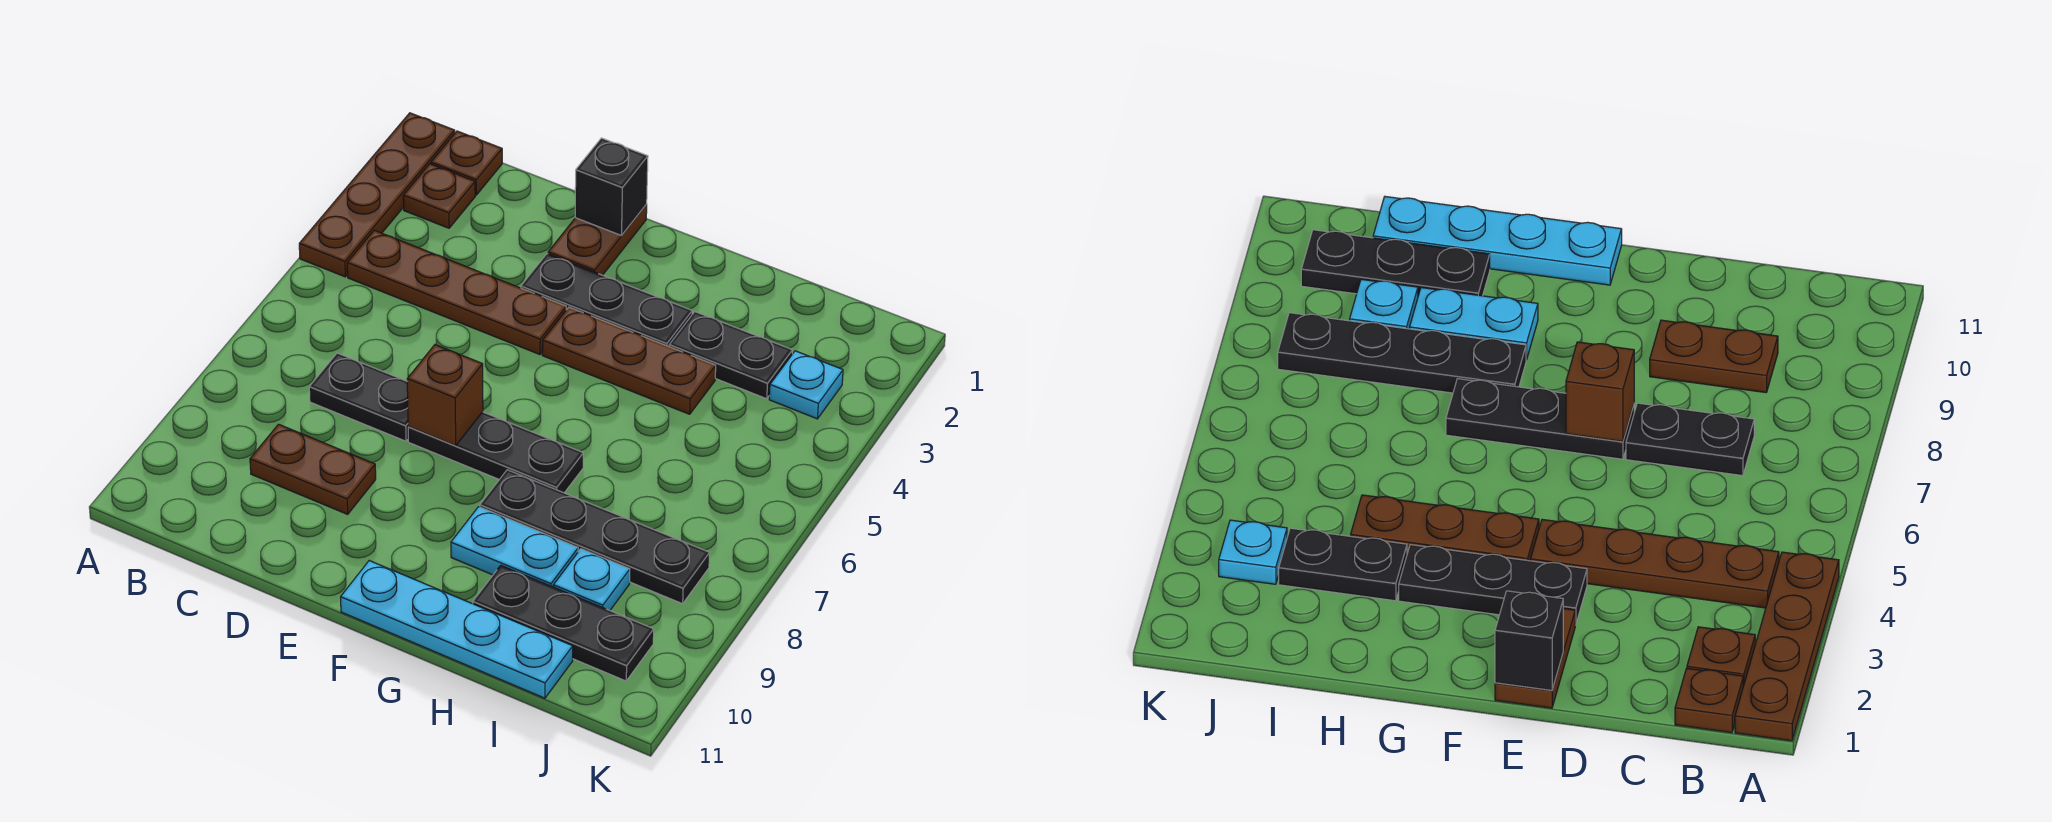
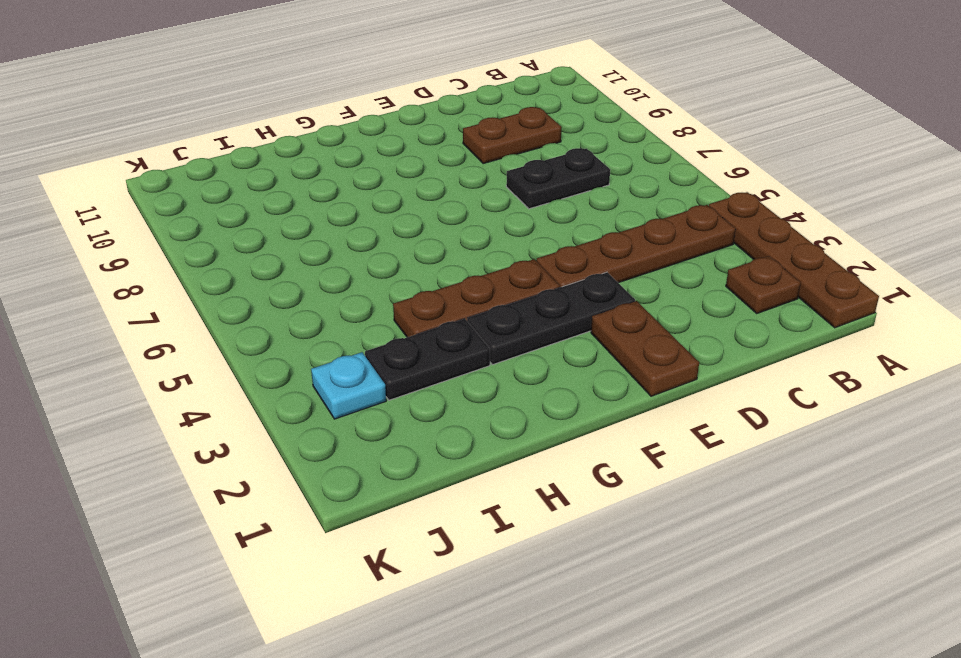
none -> brown plate B1 level 1
none -> black plate E7:G7 level 1
none -> cyan plate F11:I11 level 1

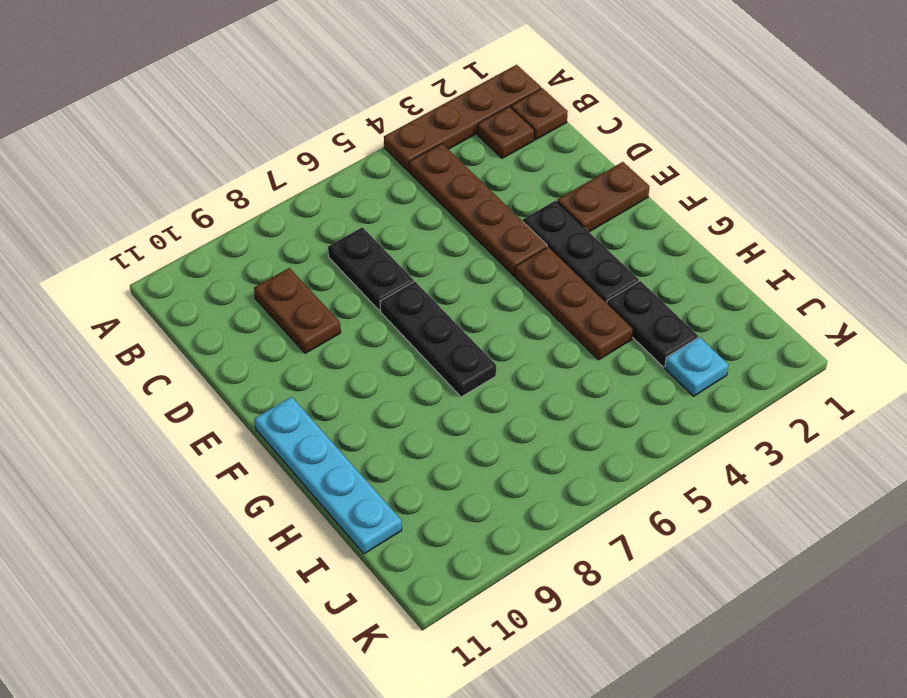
none -> black plate G8:J8 level 1
none -> cyan plate G9:H9 level 1
none -> black plate H10:J10 level 1

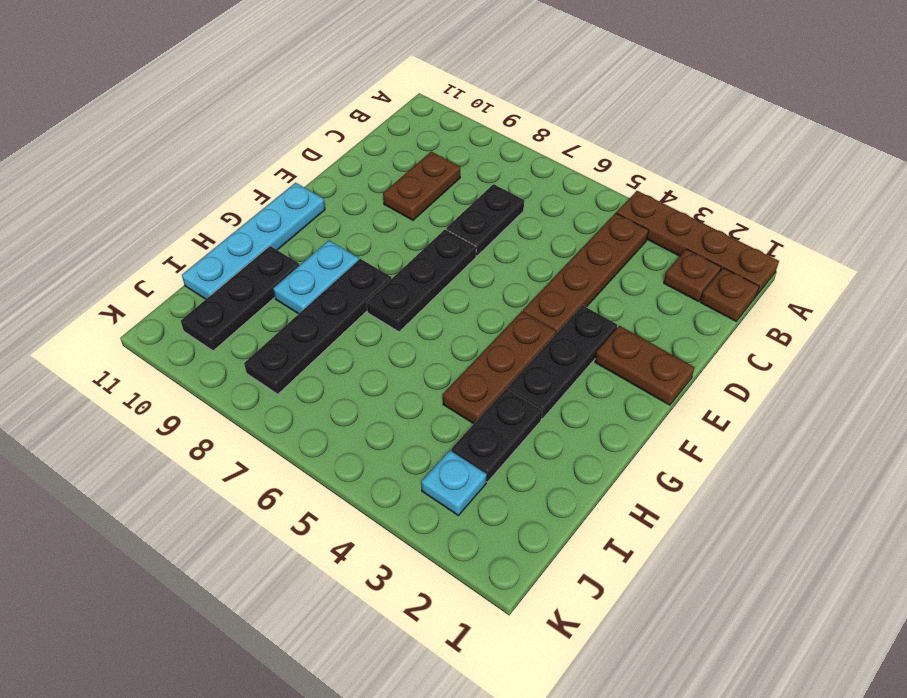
none -> cyan plate I9 level 1
none -> black brick E1 level 2
none -> brown brick E7 level 2

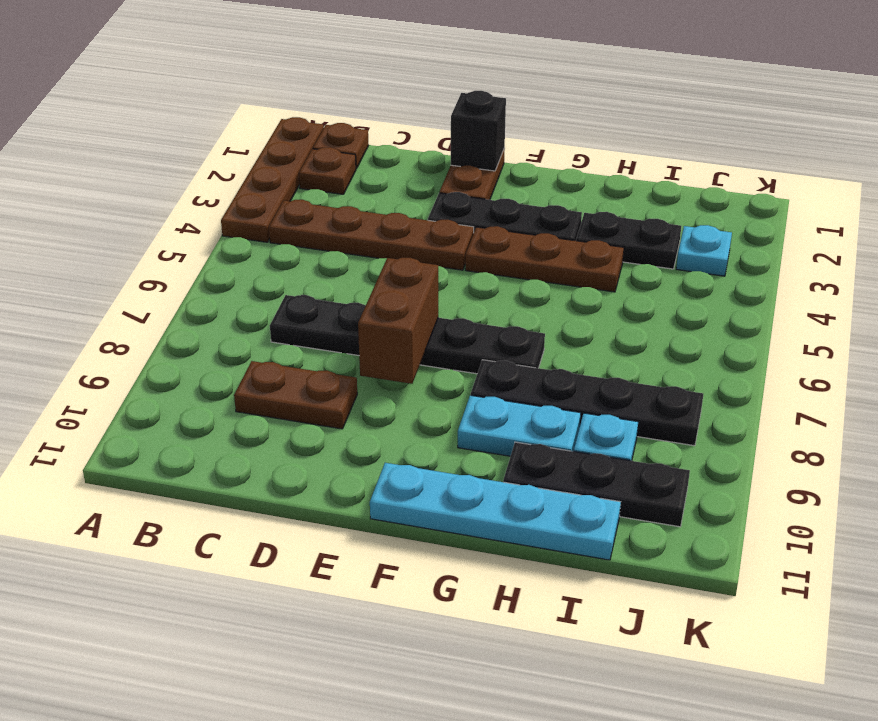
brown brick E7:E8 level 2 -> brown brick E7 level 2

